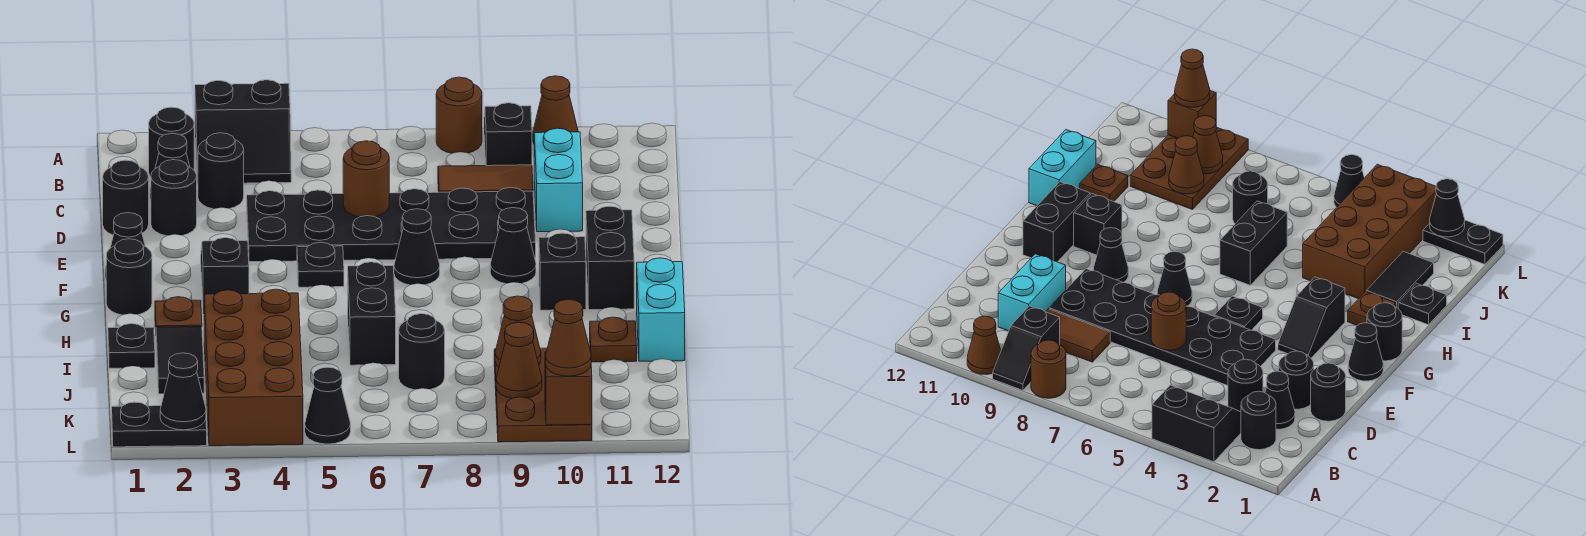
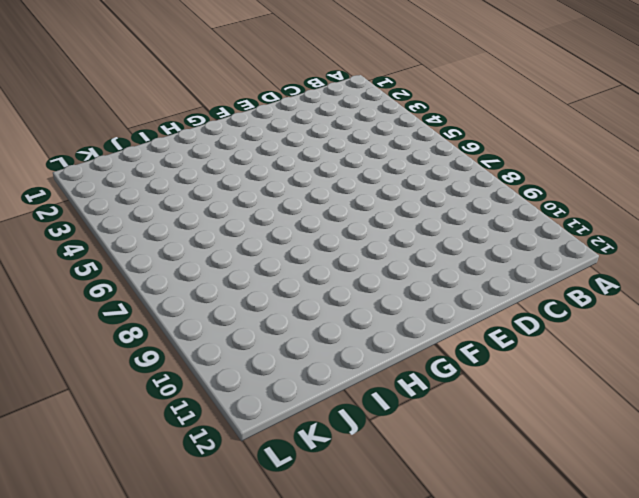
none -> black slope A3:B4 level 1 top A
none -> brown round brick A8 level 1
none -> black slope A9:B9 level 1 top B
none -> brown cone A10 level 1

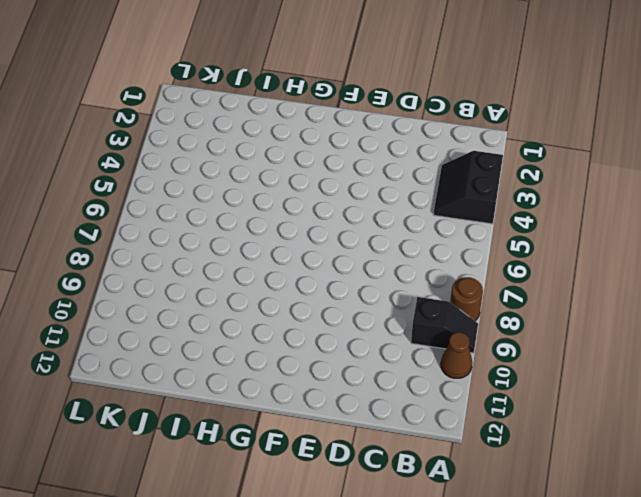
none -> black round brick B2 level 1
none -> black cone C2 level 1
none -> black round brick C3 level 1
none -> brown tile C8:C9 level 1

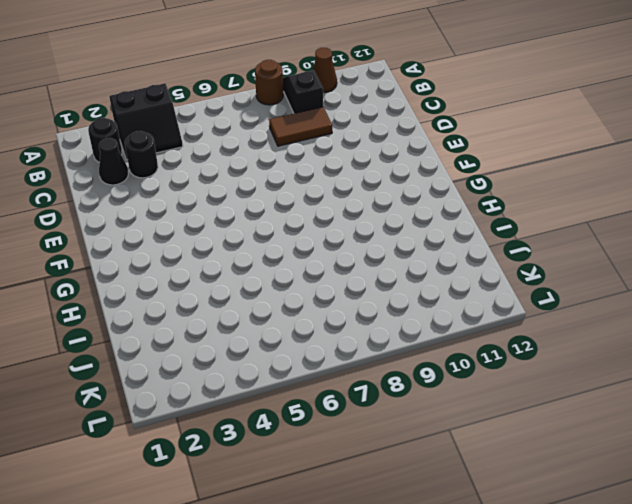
none -> cyan brick C10:D10 level 1
none -> black round brick D1 level 1
none -> black round brick D2 level 1
none -> black plate D4:E9 level 1

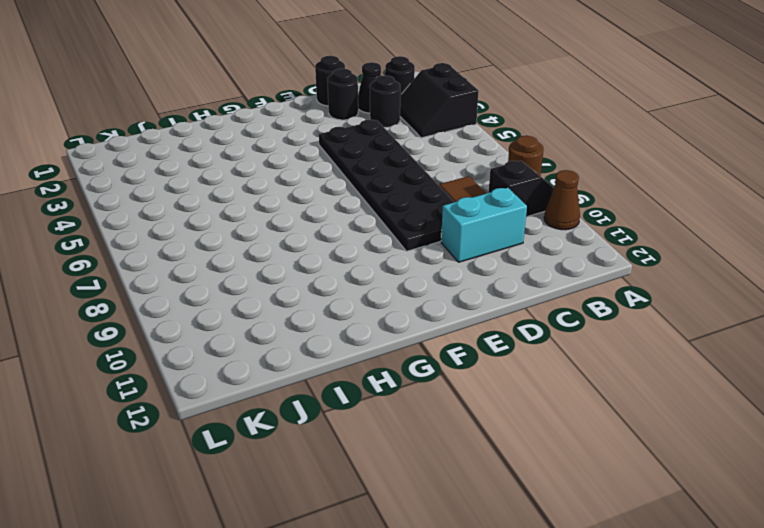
none -> black cone F1 level 1
none -> black slope F3:G3 level 1 top G
none -> black plate F5 level 1
none -> black cone F7 level 1

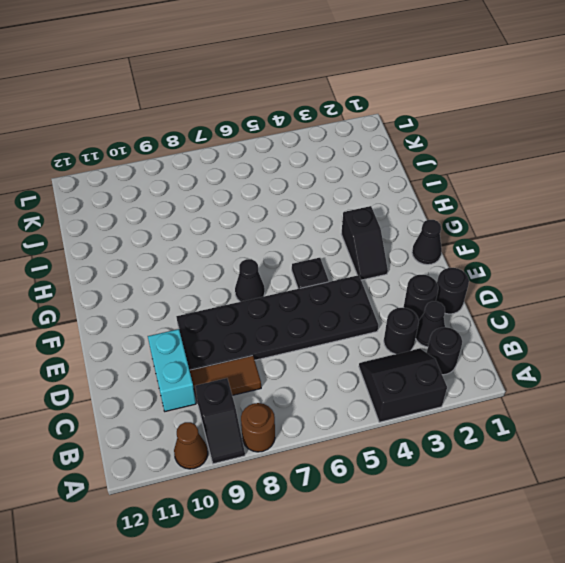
none -> black cone F9 level 1
none -> black brick F11:G11 level 1
none -> black round brick G1 level 1
none -> black brick G10 level 1

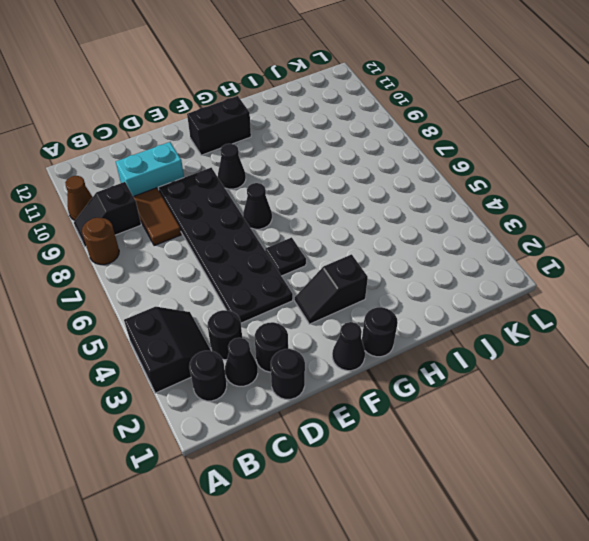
none -> black brick G10 level 1
none -> brown plate H2 level 1
none -> black brick H6:I6 level 1
none -> cyan brick H12:I12 level 1

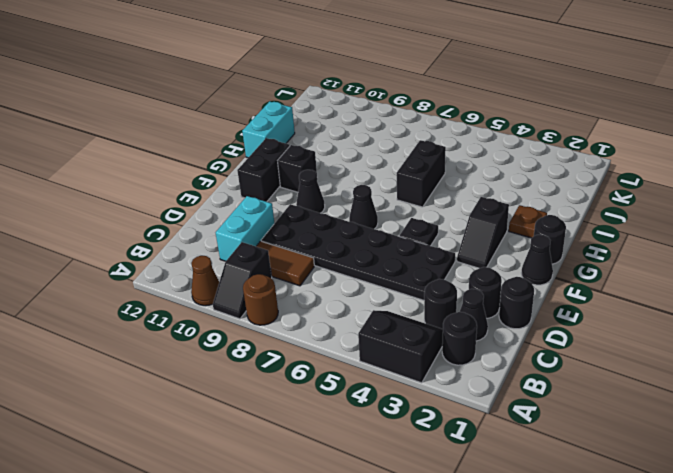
none -> black plate I1 level 1
none -> black tile I2:J2 level 1
none -> brown brick I3:L4 level 1
none -> brown plate I11 level 1

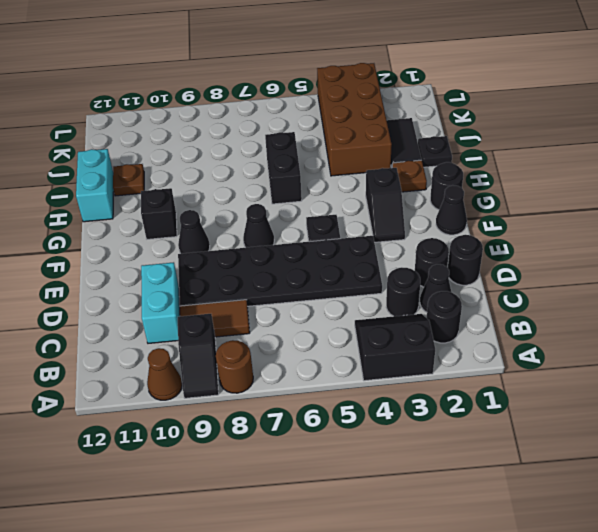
none -> black brick F11:G11 level 1
none -> black round brick J7 level 1
none -> brown plate J9:L10 level 1
none -> black plate L1:L2 level 1

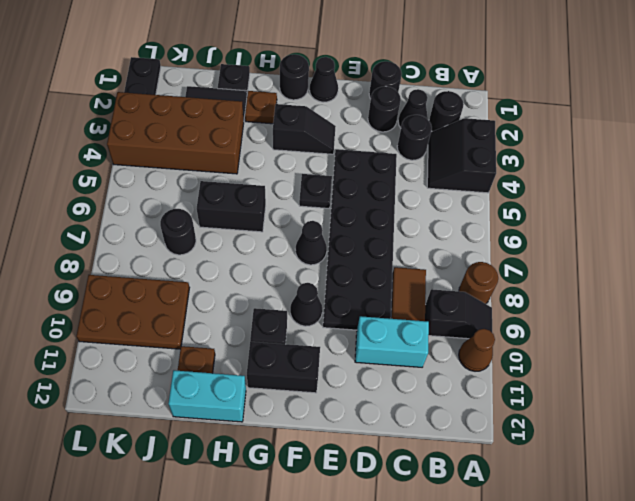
none -> black cone L5 level 1
none -> brown round brick D6 level 2
none -> brown cone J9 level 2
none -> brown cone K9 level 2

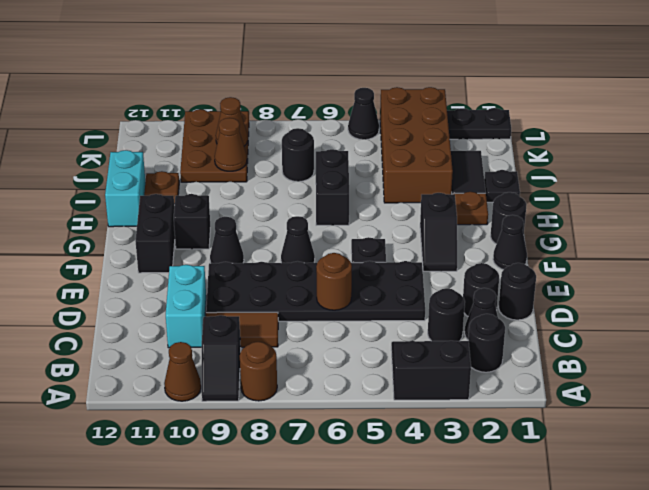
none -> black cone L2 level 2
none -> brown brick L10 level 2
none -> brown cone L10 level 3

